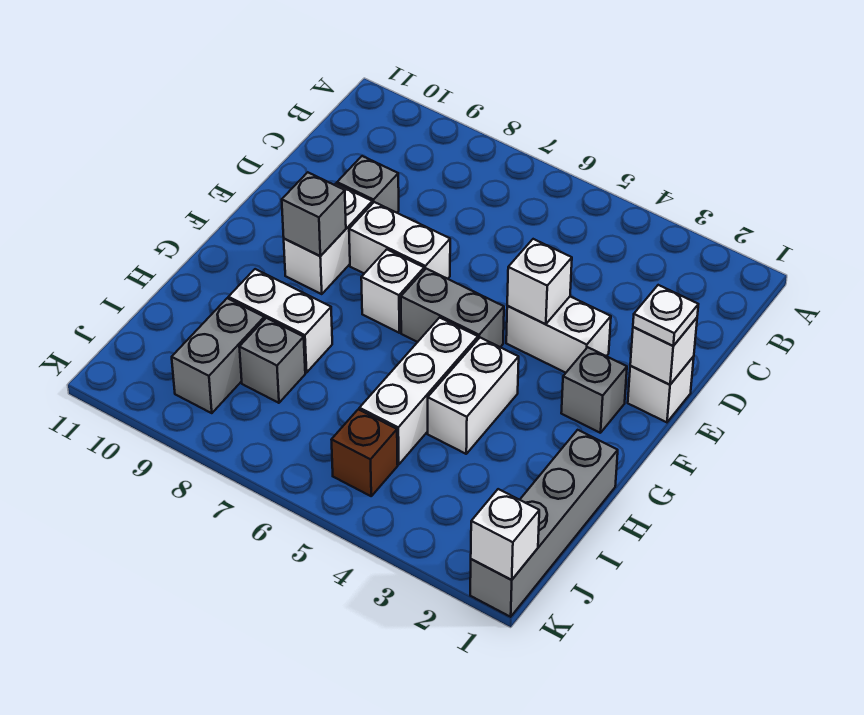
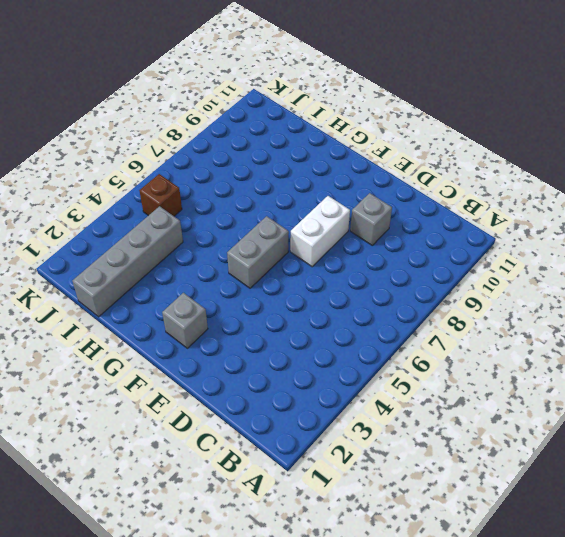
grey brick I1:I4 level 1 -> grey brick H1:K1 level 1
none -> white brick E1 level 1
none -> white brick E3:E4 level 1
none -> white brick E9:F9 level 1

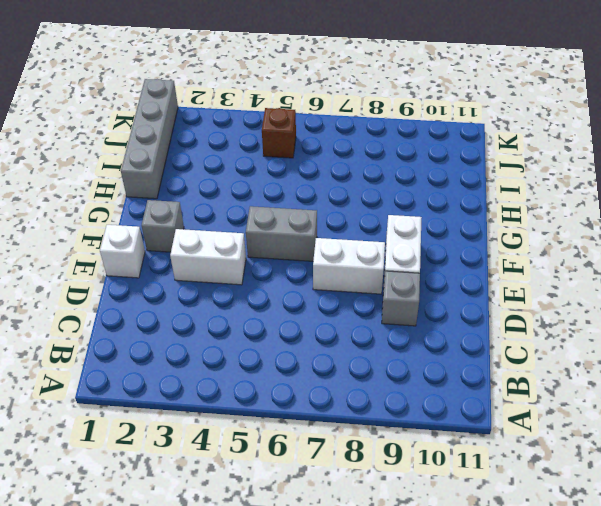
none -> white brick F7 level 1
none -> white brick G4:H4 level 1
none -> white brick G5:I5 level 1

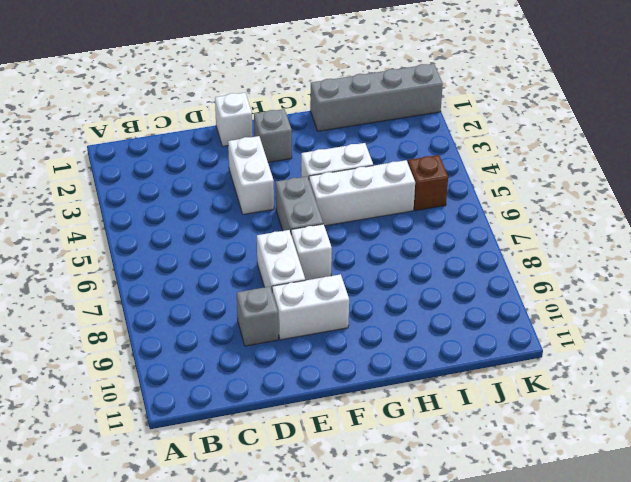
none -> white brick H8:H9 level 1
none -> grey brick I8 level 1
none -> grey brick I9:J9 level 1

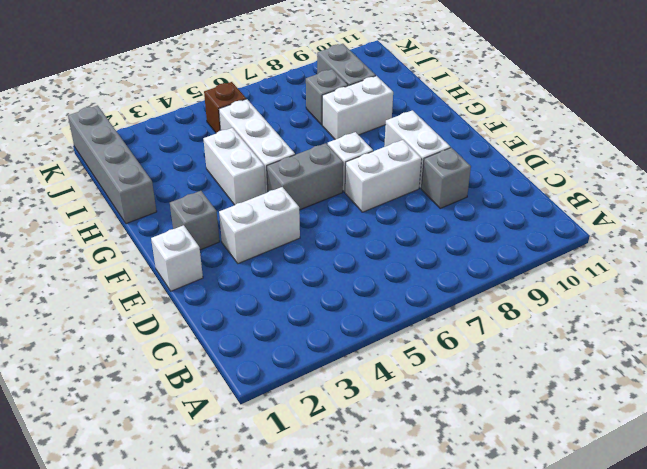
none -> white brick E1 level 2
none -> white brick E4 level 2
none -> grey brick F9 level 2

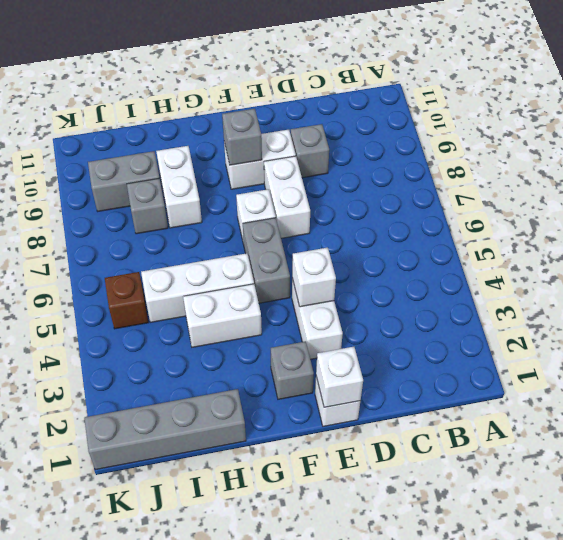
none -> white brick K1 level 2
none -> white plate E1 level 3

